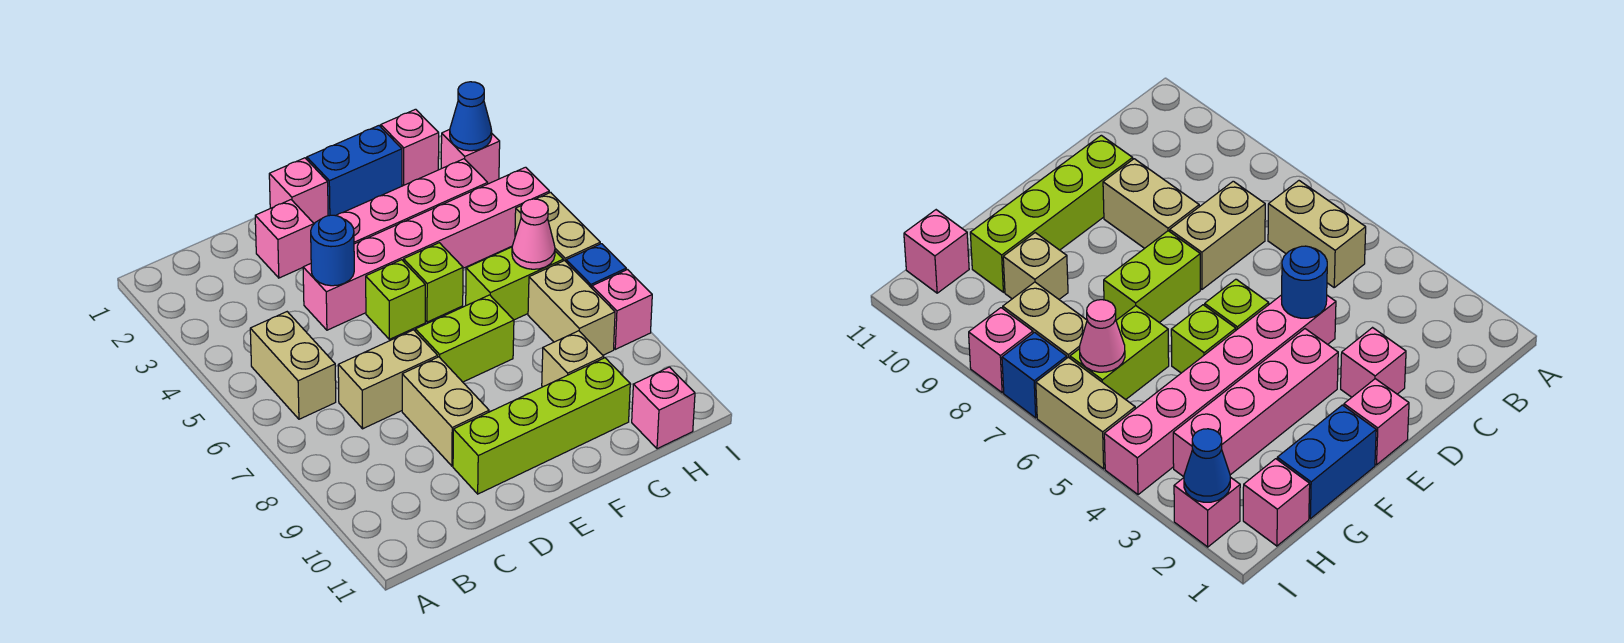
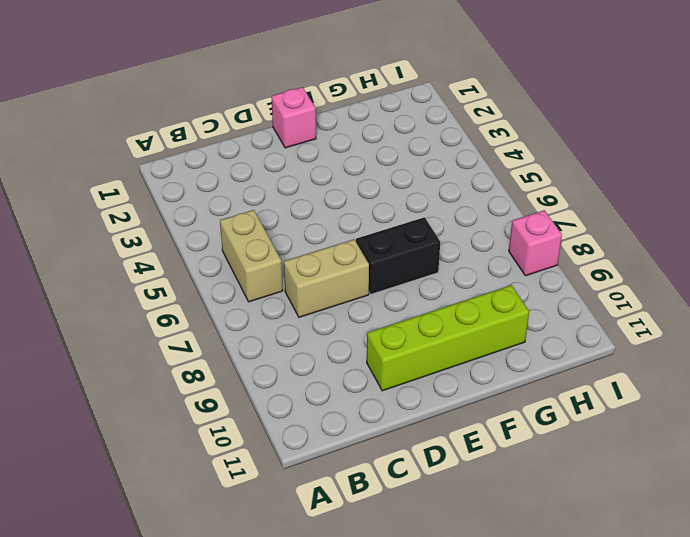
black brick E7:F7 level 1 -> lime brick E7:F7 level 1
none -> pink brick D2 level 1
none -> pink brick D4:I4 level 1
none -> tan brick D8:D9 level 1

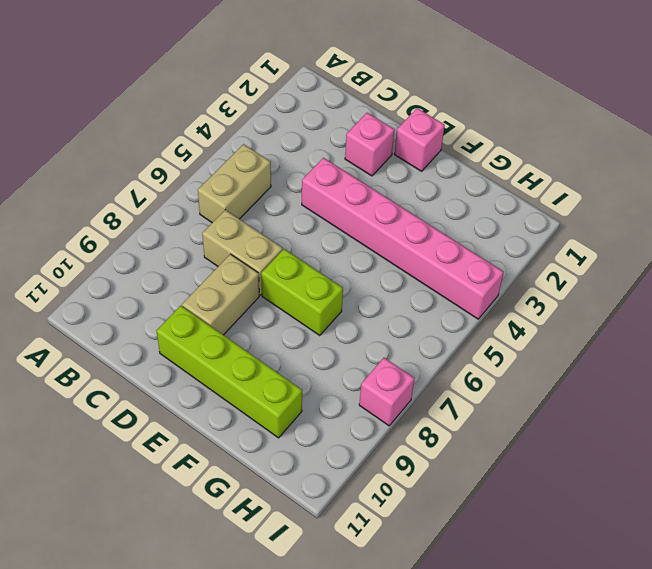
none -> pink brick E3:H3 level 1
none -> lime brick E5 level 1
none -> blue brick F1:G1 level 1

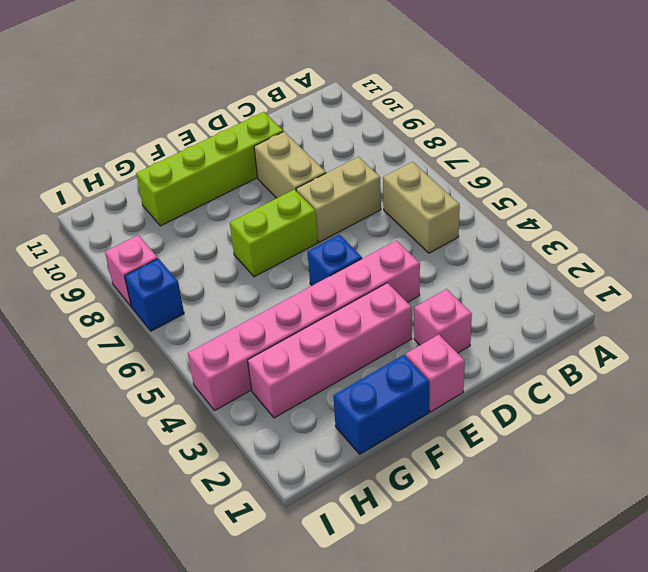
blue brick E5 level 1 -> lime brick E5 level 1
none -> lime brick F5 level 1
none -> lime brick G6:H6 level 1
none -> tan brick G9 level 1

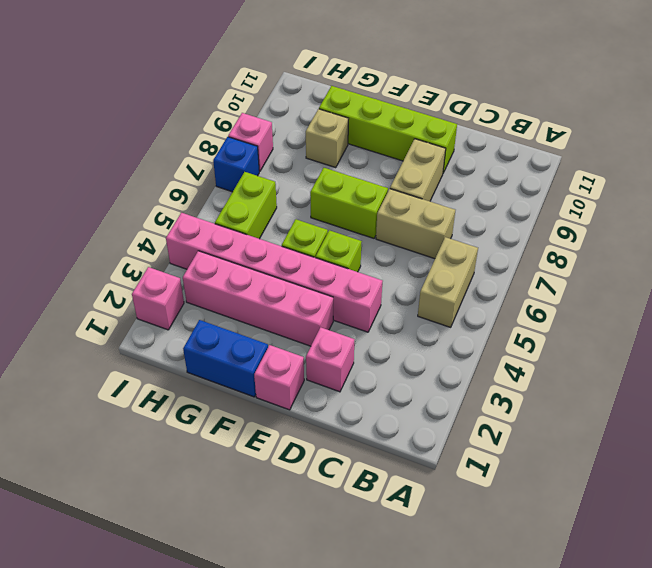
lime brick H5:H6 level 1 -> lime brick G6:H6 level 1
none -> pink brick H1 level 1
none -> tan brick H7:H8 level 1
none -> pink brick H11 level 1

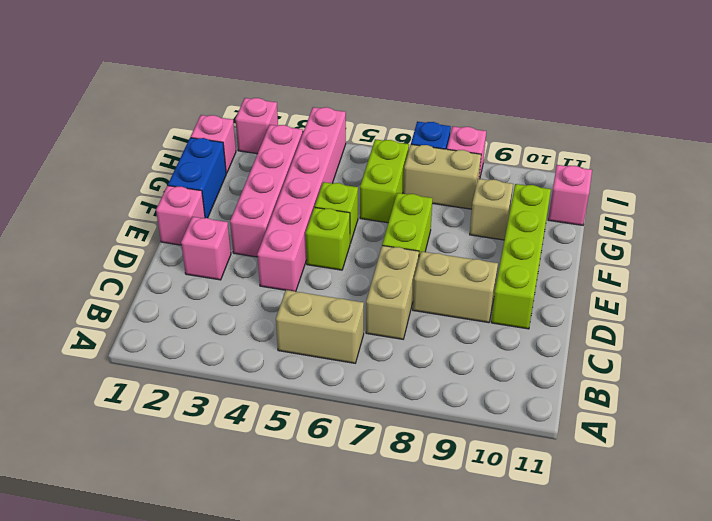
none -> tan brick I5:I6 level 1
none -> blue round brick D4 level 2
none -> pink cone H6 level 2

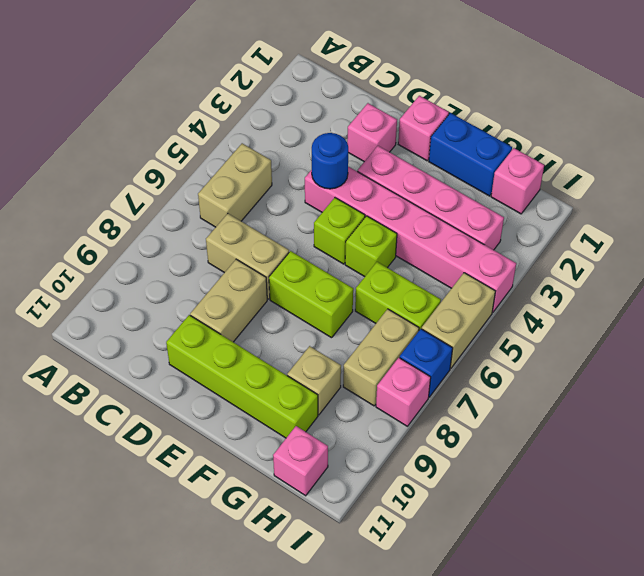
none -> pink brick I2 level 1
none -> pink cone H6 level 2
none -> blue cone I2 level 2

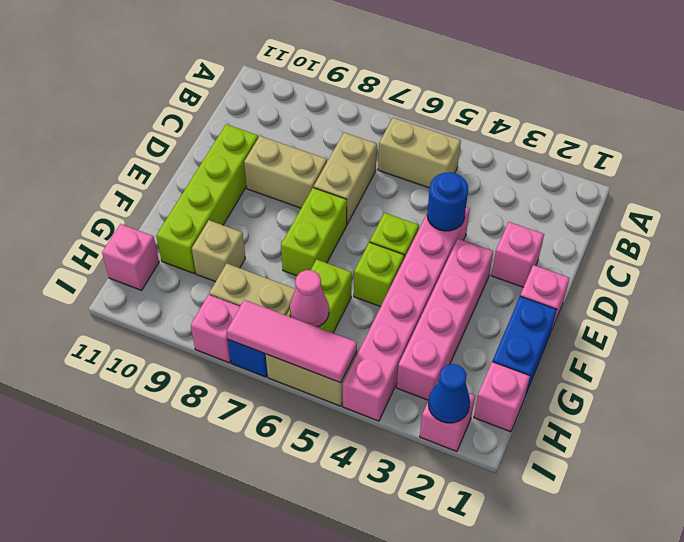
pink tile I5:I7 level 2 -> none

